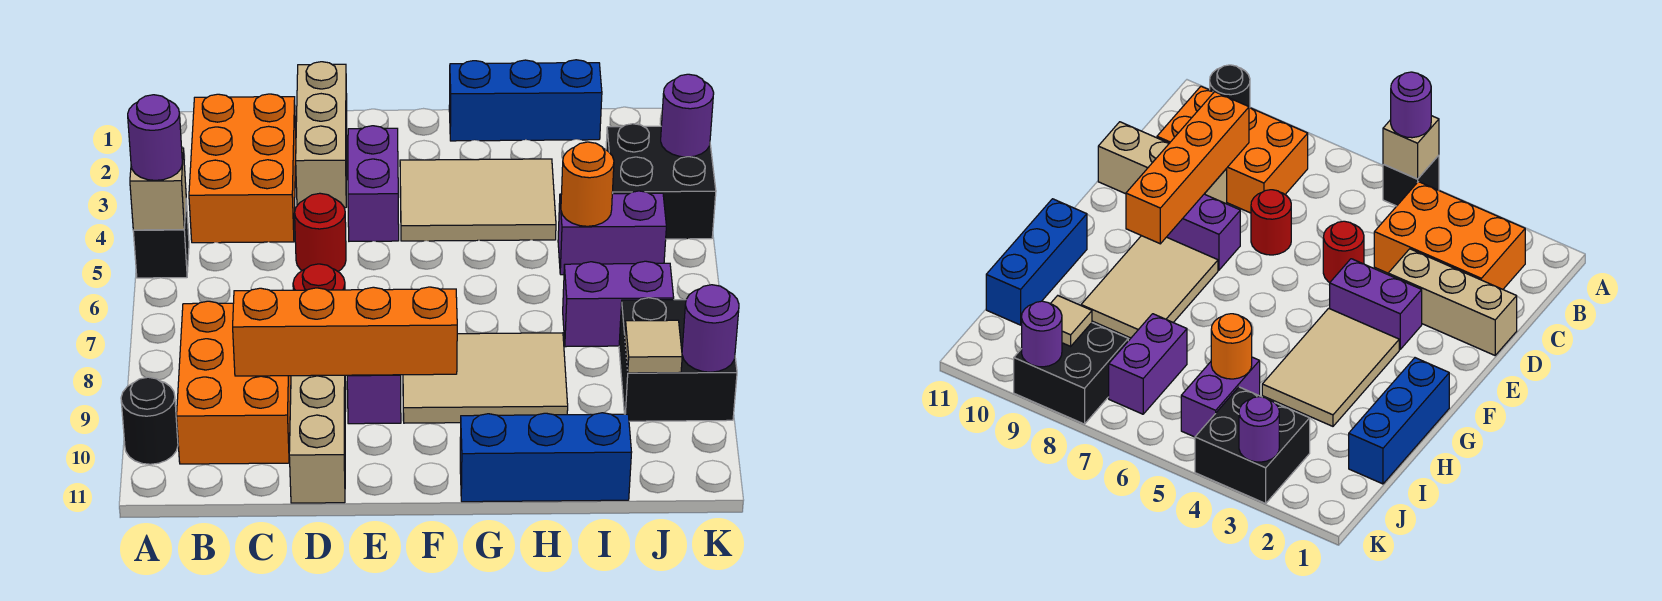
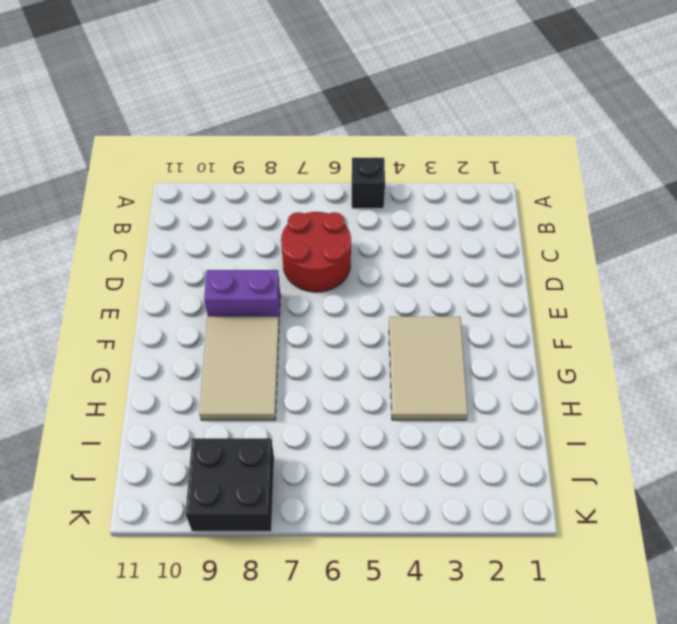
red round brick C6:D7 level 1 -> red round brick D7 level 1
none -> black round brick A10 level 1
none -> orange brick B2:C4 level 1
none -> orange brick B8:C10 level 1

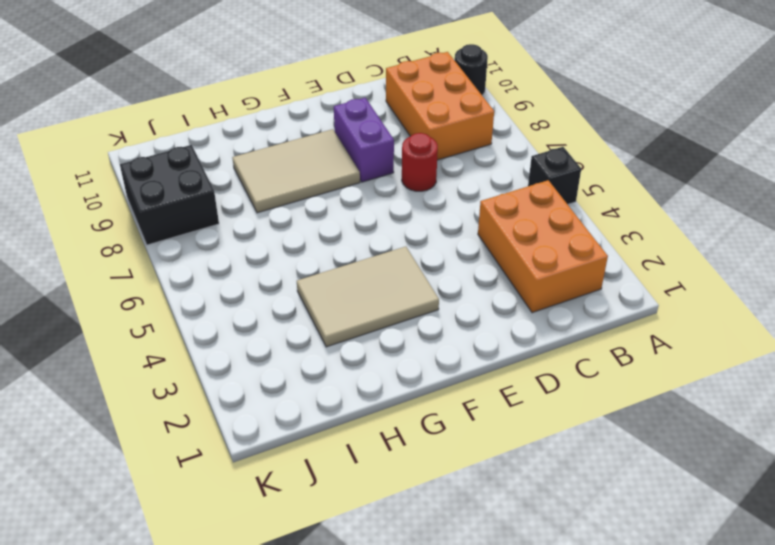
none -> tan brick D1:D3 level 1
none -> red round brick D5 level 1
none -> tan brick D9:D11 level 1

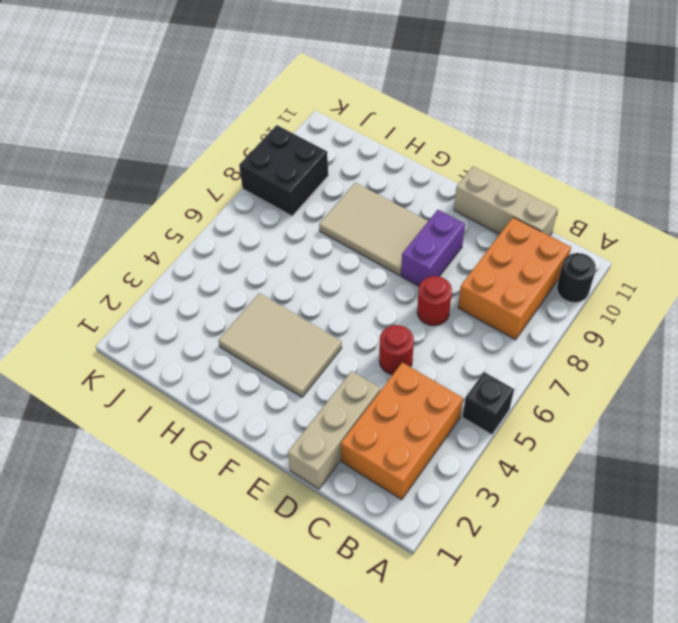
tan brick C11:E11 level 1 -> tan brick D9:D11 level 1
none -> purple brick E3:E4 level 1
none -> blue brick G1:I1 level 1
none -> blue brick G11:I11 level 1

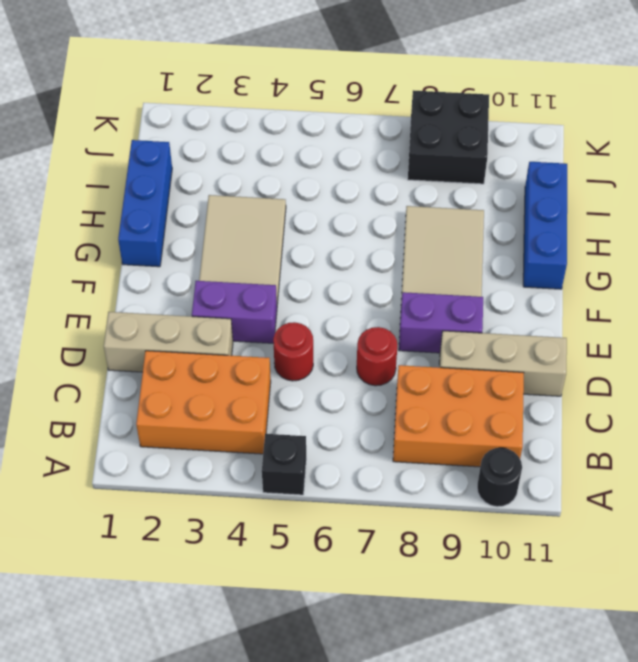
none -> purple brick I5:J5 level 1
none -> purple brick I7:J7 level 1
none -> black brick J3:K4 level 1

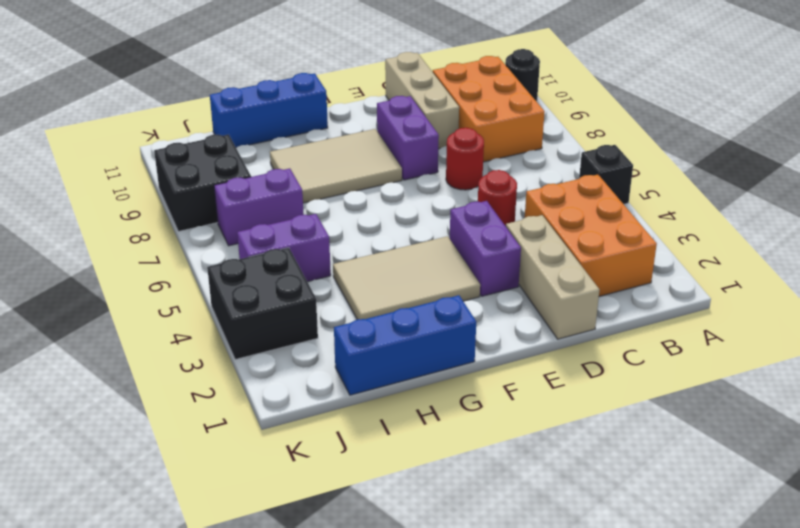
none -> tan brick A5 level 2
none -> orange brick C9:F9 level 2
none -> orange round brick I5 level 2

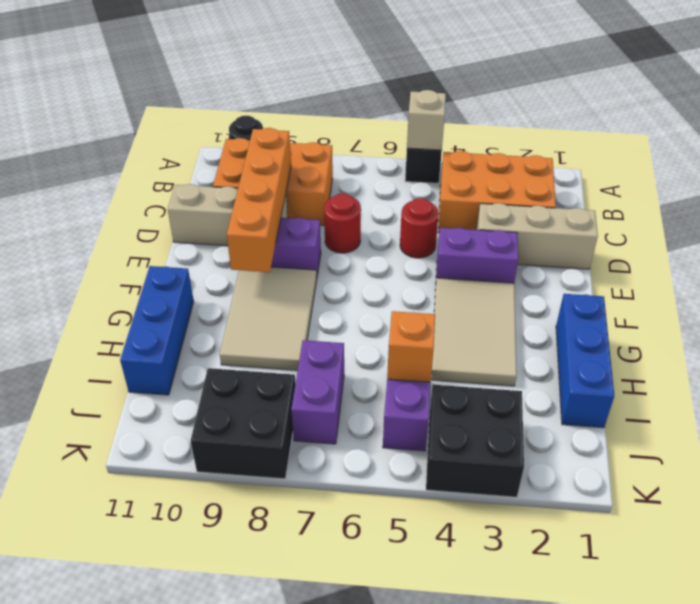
orange brick I5 level 2 -> orange round brick I5 level 2
none -> tan tile J9 level 2
none -> purple round brick K3 level 2
none -> purple round brick K9 level 2

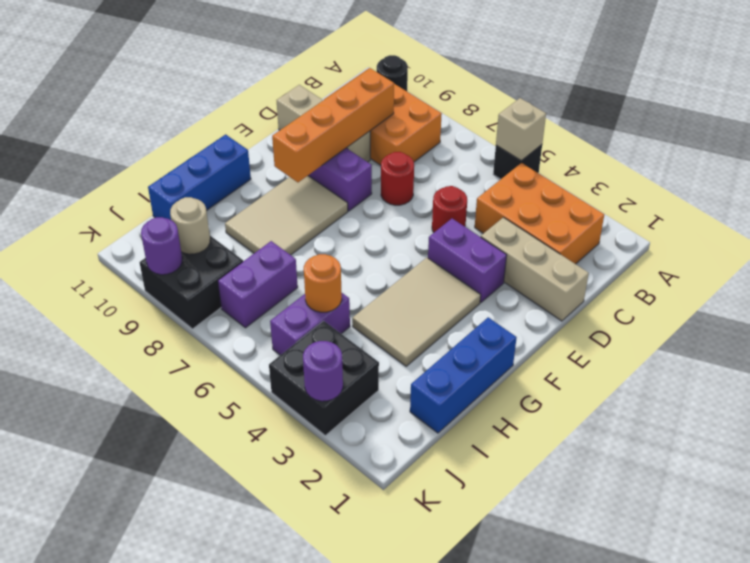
tan round brick J9 level 2 -> tan tile J9 level 2
none -> purple round brick A5 level 3

